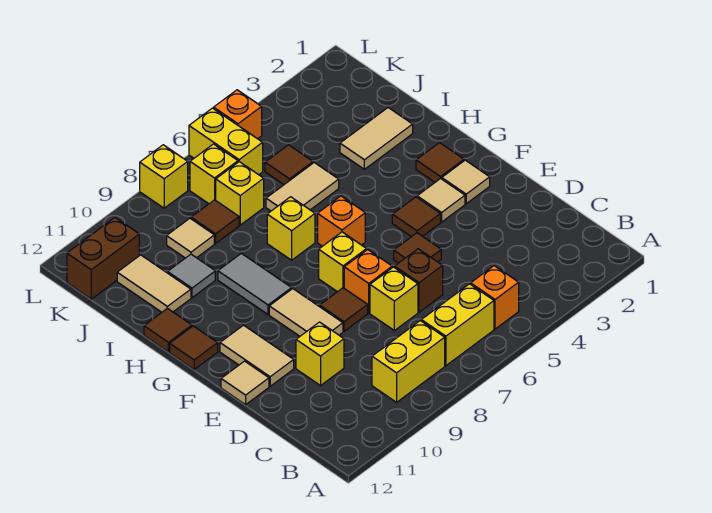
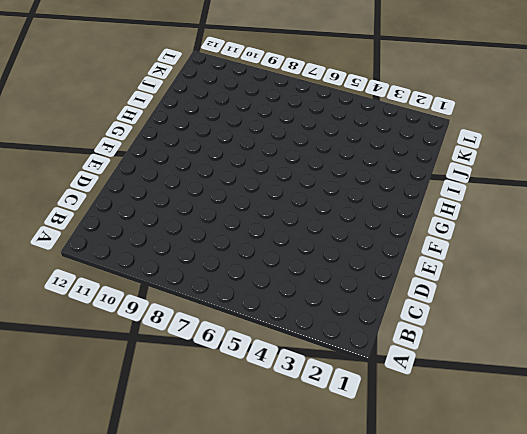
none -> orange brick B5 level 1
none -> yellow brick B6:B7 level 1
none -> yellow brick B8:B9 level 1
none -> brown brick D6 level 1

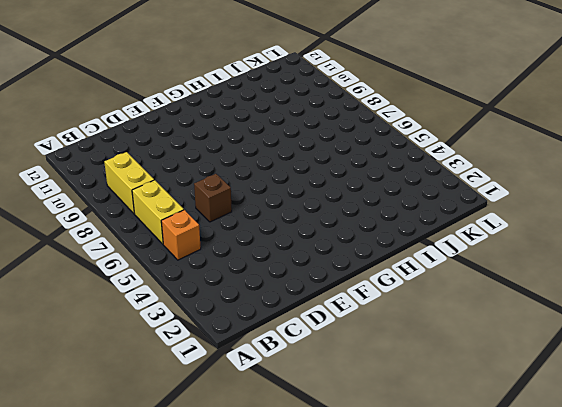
none -> yellow brick D7 level 1
none -> yellow brick D10 level 1
none -> brown tile E5 level 1
none -> orange brick E7 level 1

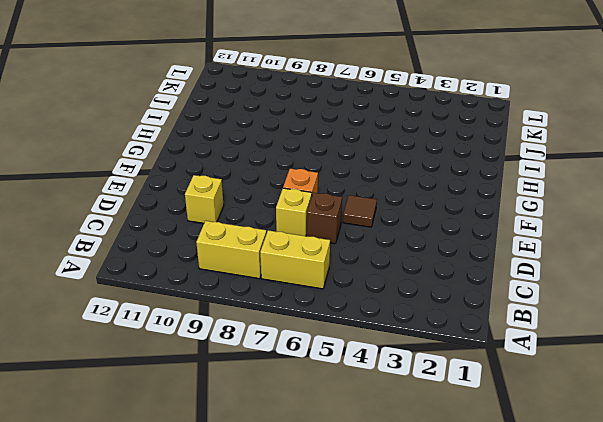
none -> orange brick B5 level 1
none -> brown tile E8 level 1
none -> tan tile E9:F9 level 1
none -> tan tile E11:F11 level 1

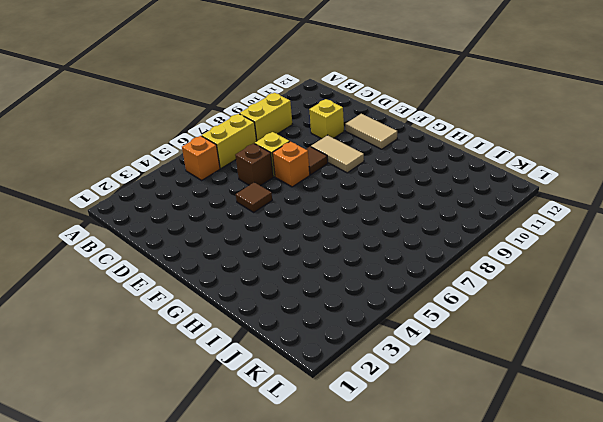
none -> tan tile E12 level 1
none -> tan tile F2 level 1
none -> tan tile F3 level 1
none -> brown tile F4 level 1

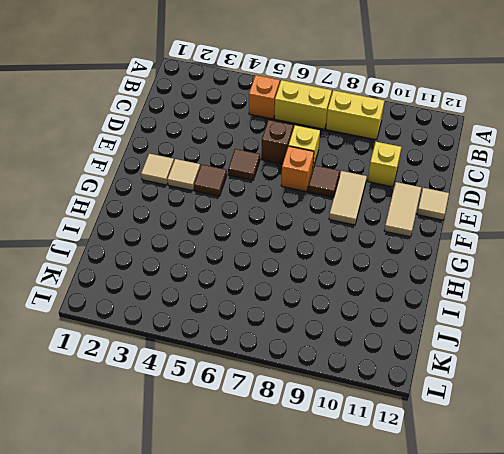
none -> yellow brick F7 level 1
none -> brown tile G2 level 1
none -> orange brick G6 level 1
none -> grey tile G9:H9 level 1

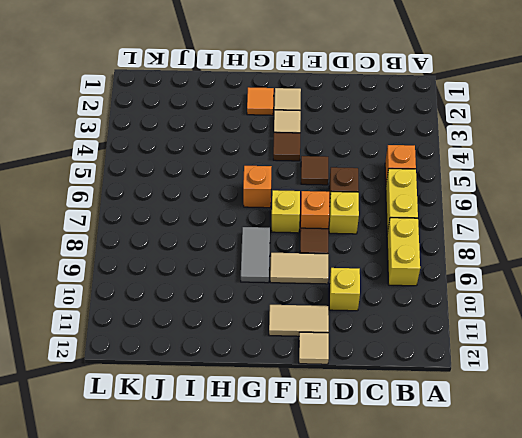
orange tile G2 level 1 -> brown tile G2 level 1
grey tile G8:G9 level 1 -> grey tile G9:H9 level 1
none -> brown tile G12 level 1
none -> yellow brick H7 level 1
none -> brown tile H12 level 1
none -> tan tile I2:I3 level 1

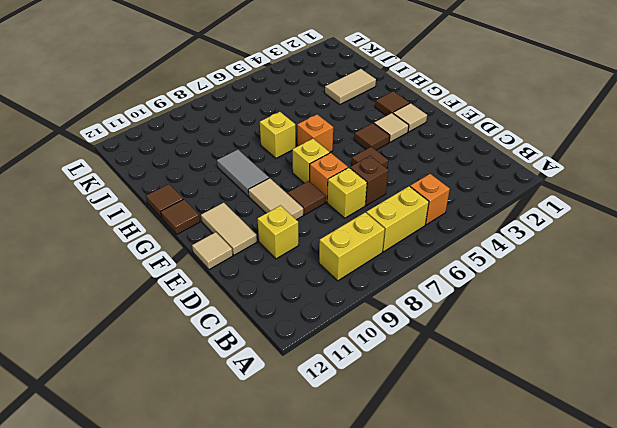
none -> tan tile I5:I6 level 1
none -> grey tile I10 level 1
none -> tan tile I11:J11 level 1
none -> brown tile J5 level 1

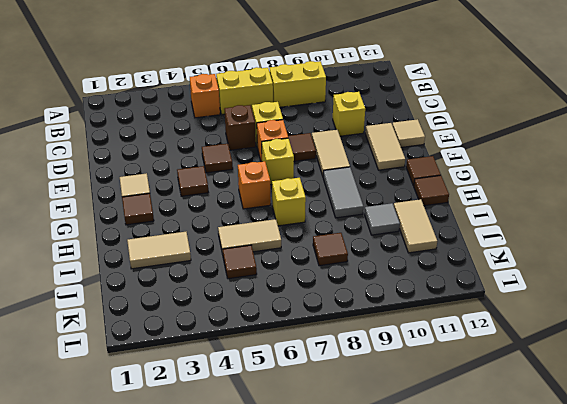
none -> tan tile F3 level 1
none -> yellow brick J7 level 1
none -> tan tile J9 level 1
none -> yellow brick K6:L6 level 1

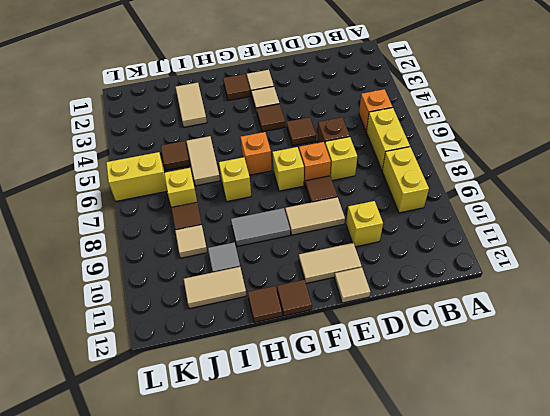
none -> yellow brick K7 level 1
none -> brown brick K11:K12 level 1
none -> orange brick L5 level 1
none -> yellow brick L8 level 1

